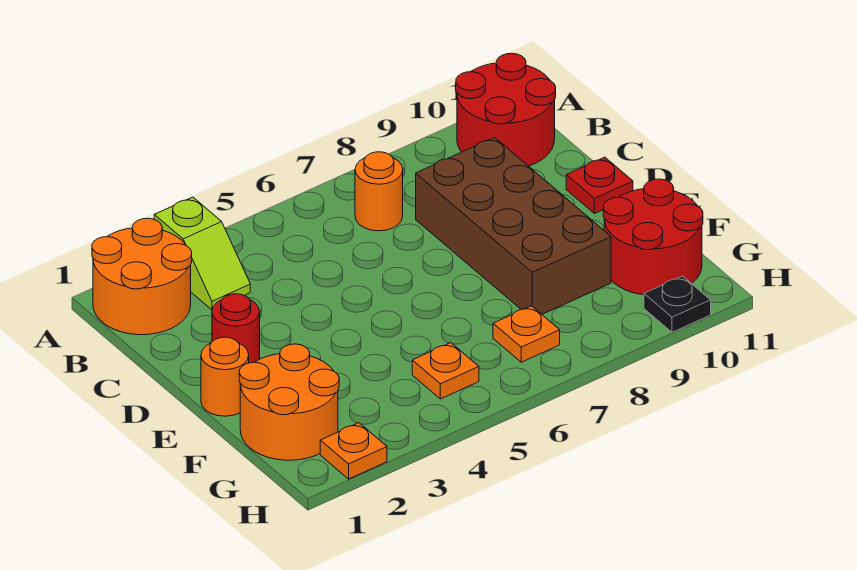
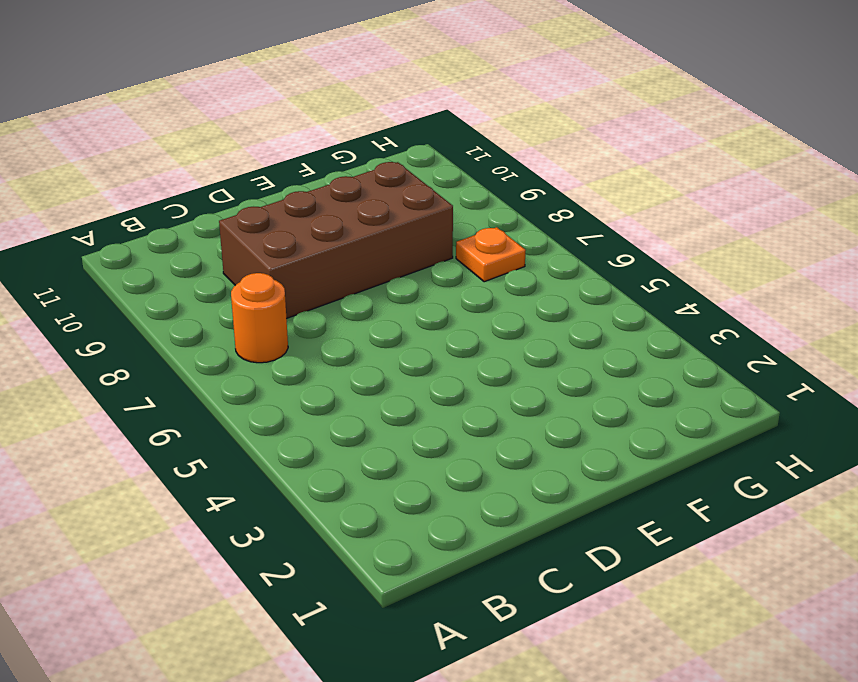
none -> orange round brick A1:B2 level 1
none -> lime slope A3:B3 level 1 top A
none -> red round brick A10:B11 level 1

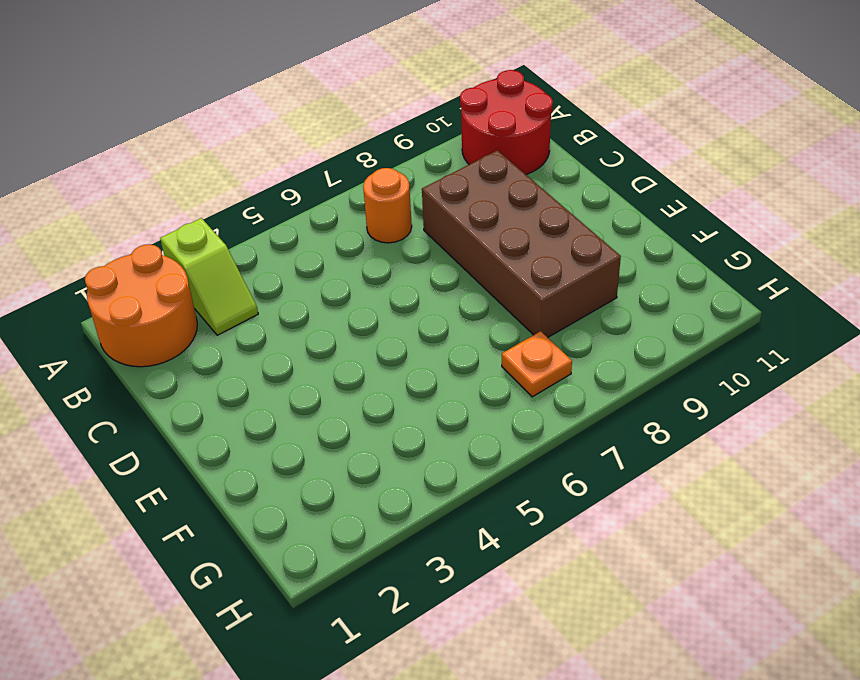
none -> red round brick D2 level 1
none -> red plate D11 level 1
none -> orange round brick E1 level 1

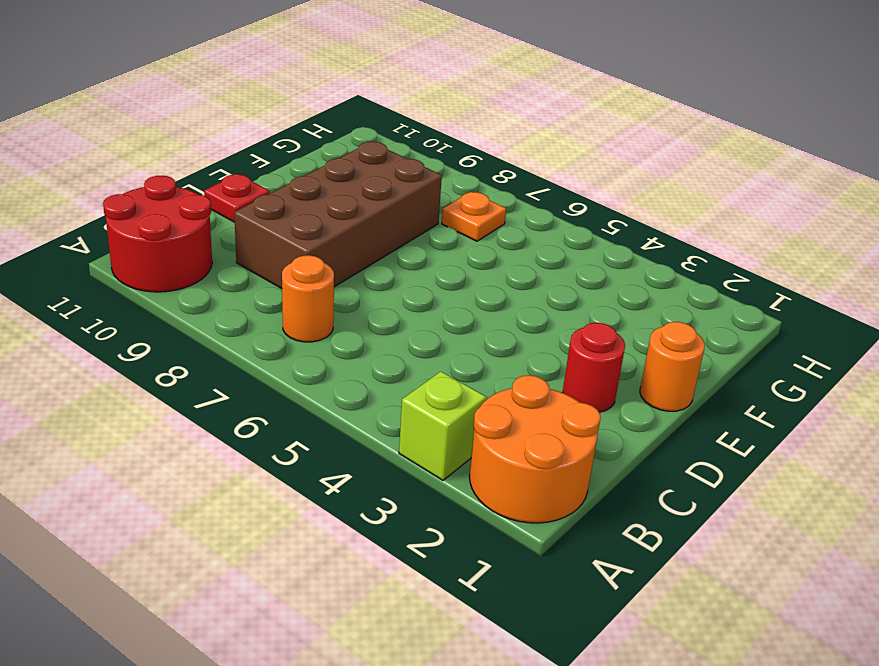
none -> orange round brick F1:G2 level 1
none -> red round brick F10:G11 level 1
none -> orange plate G5 level 1

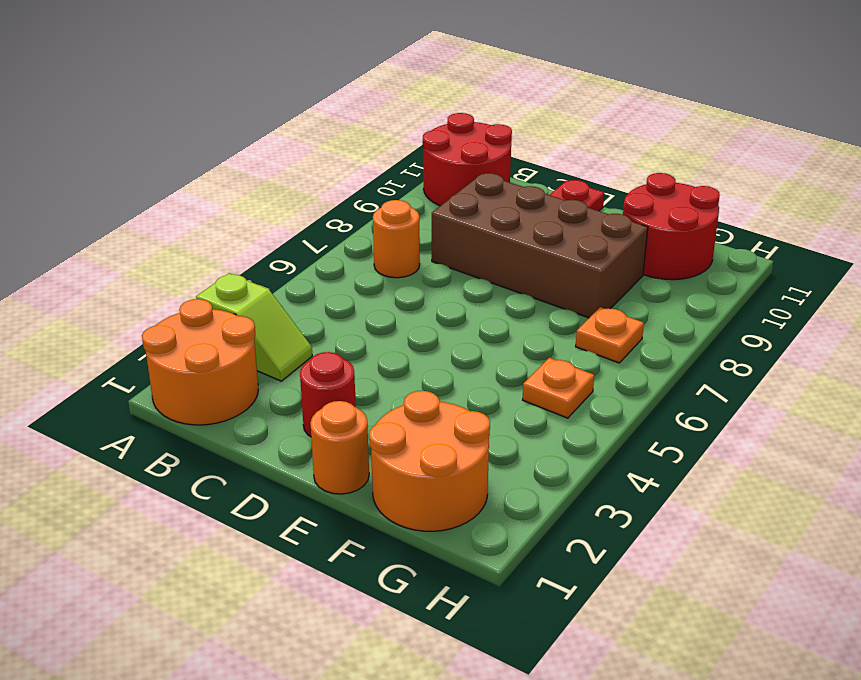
none -> orange plate H2 level 1
none -> black plate H10 level 1

